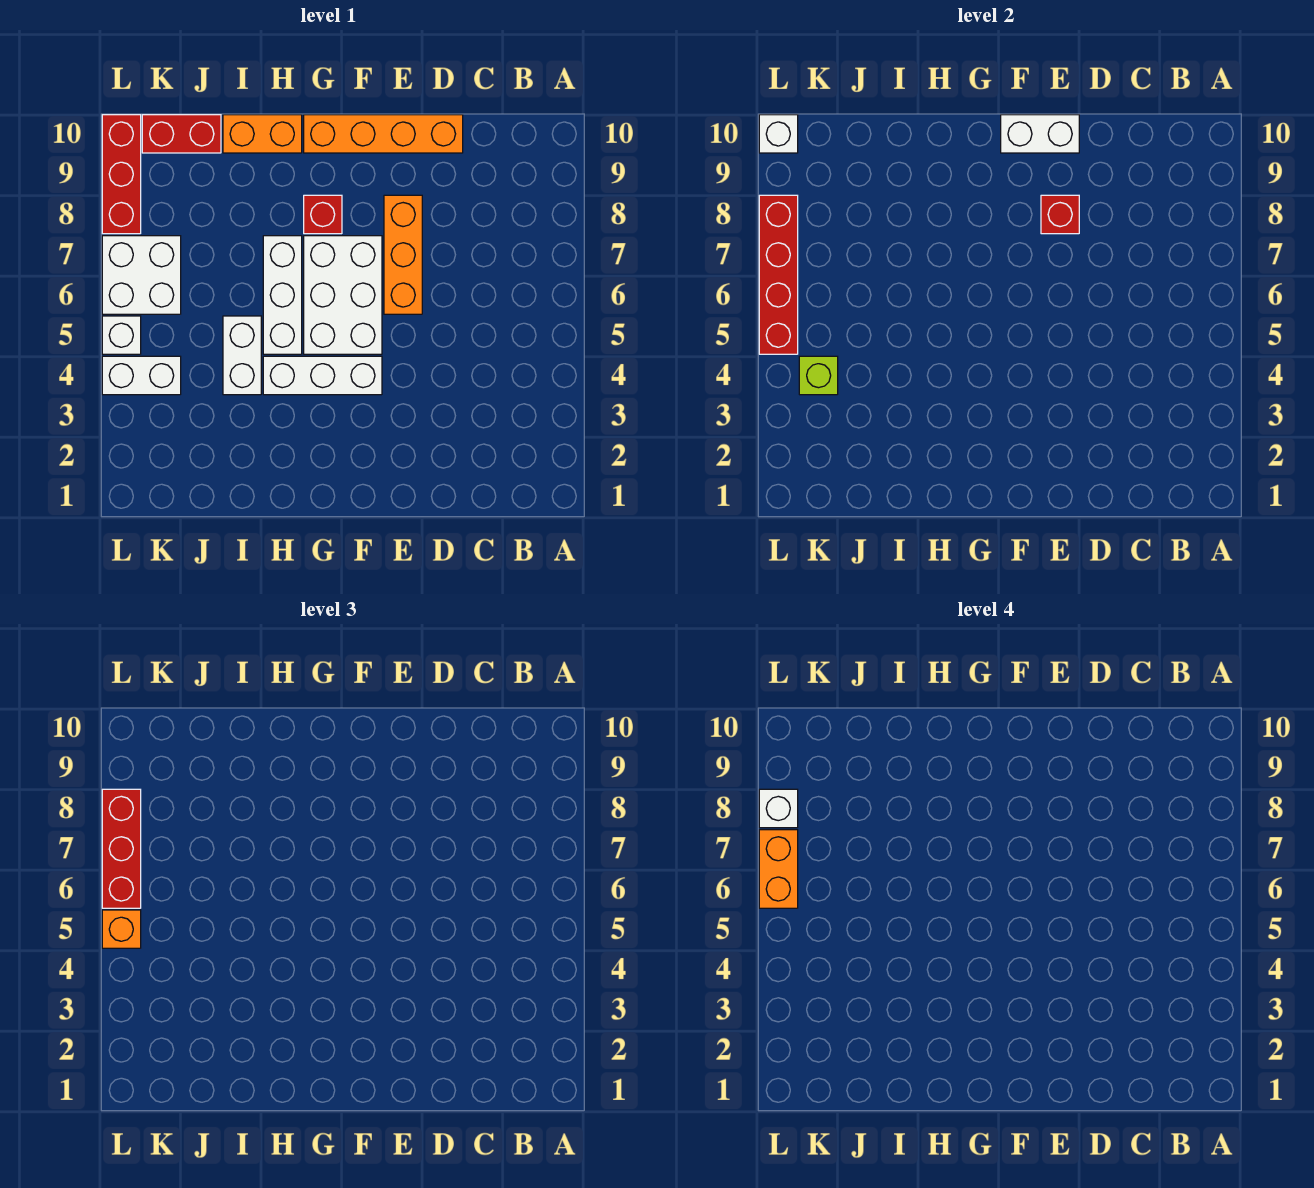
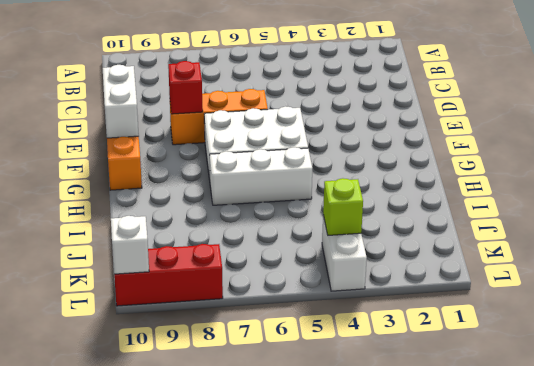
none -> white brick F4:H4 level 1
none -> red brick G8 level 1
none -> orange brick H10:I10 level 1

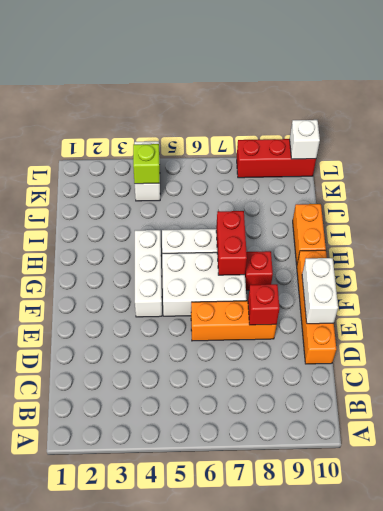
red brick G7:H7 level 2 -> red brick J10:K10 level 1
none -> white brick I4:I5 level 1
none -> white brick K6:L7 level 1
none -> white brick L5 level 1

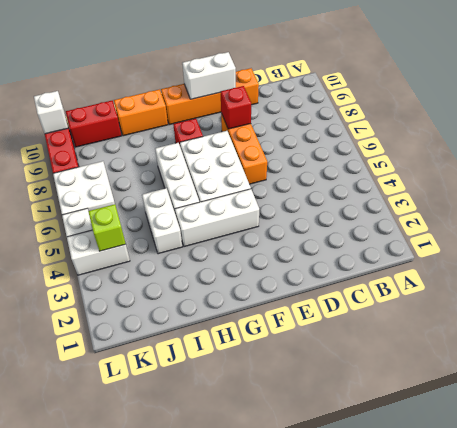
none -> red brick L5:L8 level 2
none -> orange brick L5 level 3
none -> red brick L6:L8 level 3

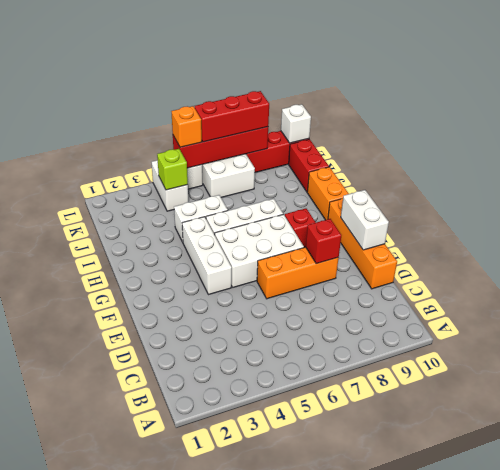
none -> orange brick L6:L7 level 4
none -> white brick L8 level 4

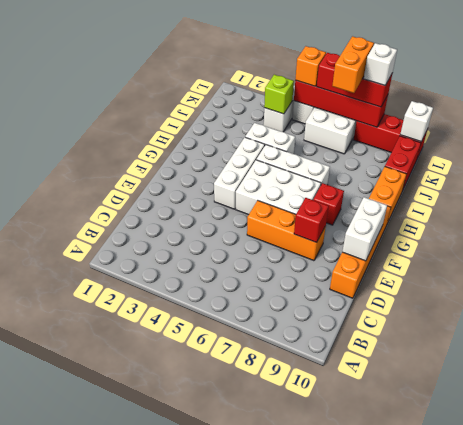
orange brick K7:L7 level 4 -> orange brick L6:L7 level 4

